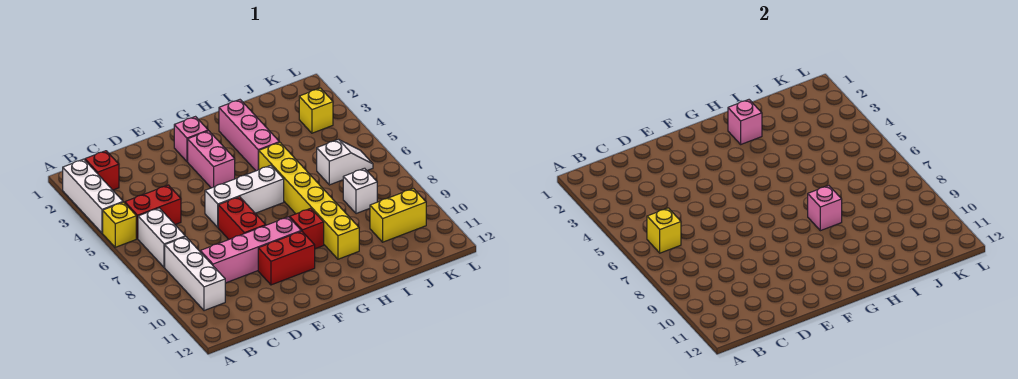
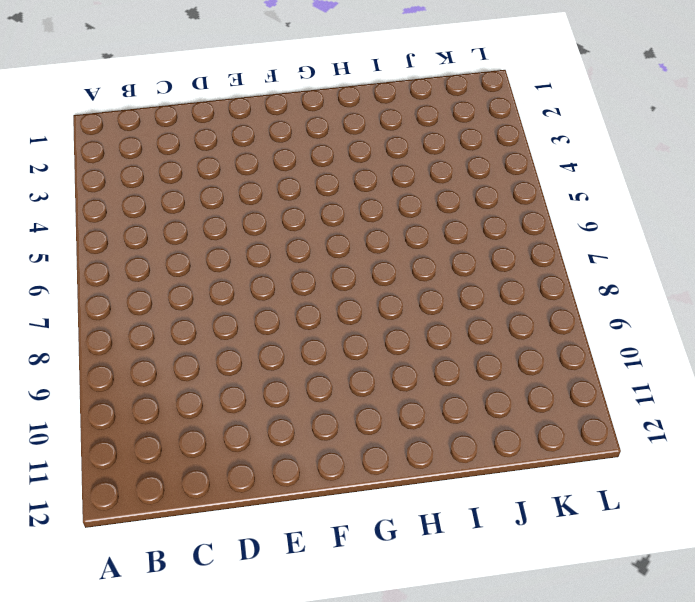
none -> white brick A2:A4 level 1
none -> yellow brick A5 level 1
none -> red brick B2 level 1

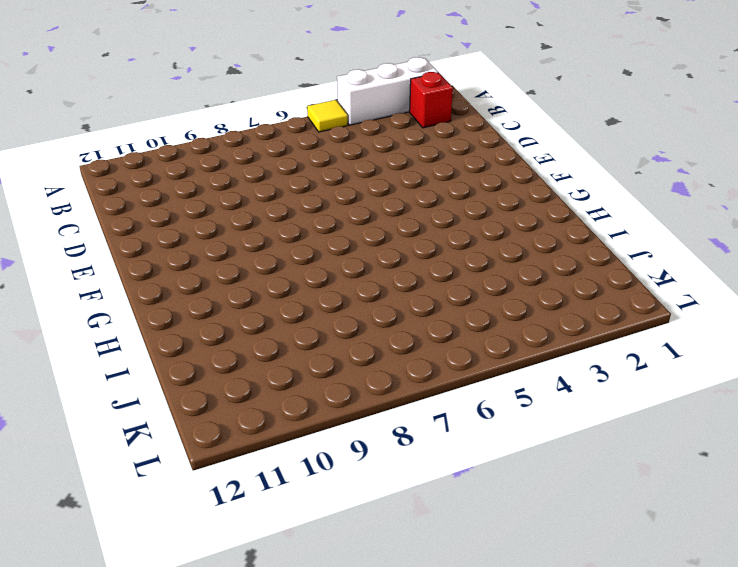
yellow tile A5 level 1 -> yellow brick A5 level 1
none -> red brick B5:C5 level 1
none -> white brick B6:B7 level 1
none -> white brick B8:B10 level 1

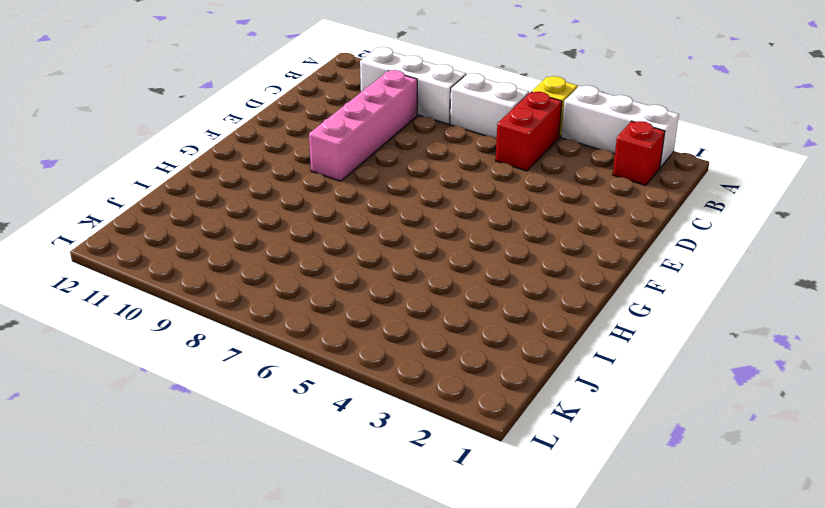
none -> white brick E6:G6 level 1
none -> red brick E7:E8 level 1
none -> red brick E10:F10 level 1

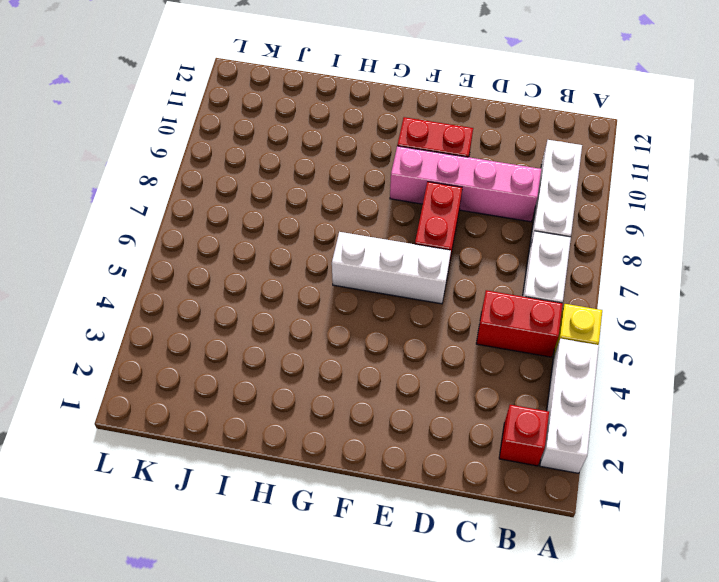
none -> pink brick F2 level 1
none -> pink brick F3:F4 level 1
none -> red brick G9 level 1

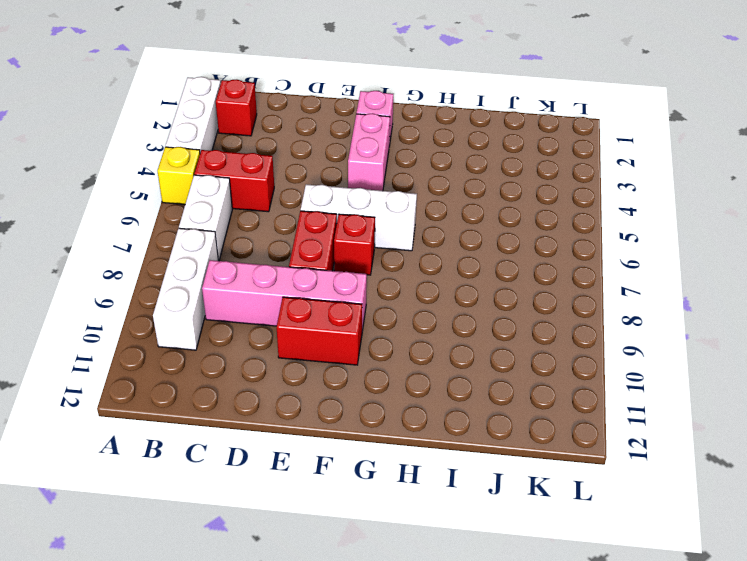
red brick F7 level 1 -> red brick G9 level 1
none -> pink brick H2:H4 level 1
none -> yellow brick H5:H10 level 1
none -> white slope J6:K6 level 1 top J

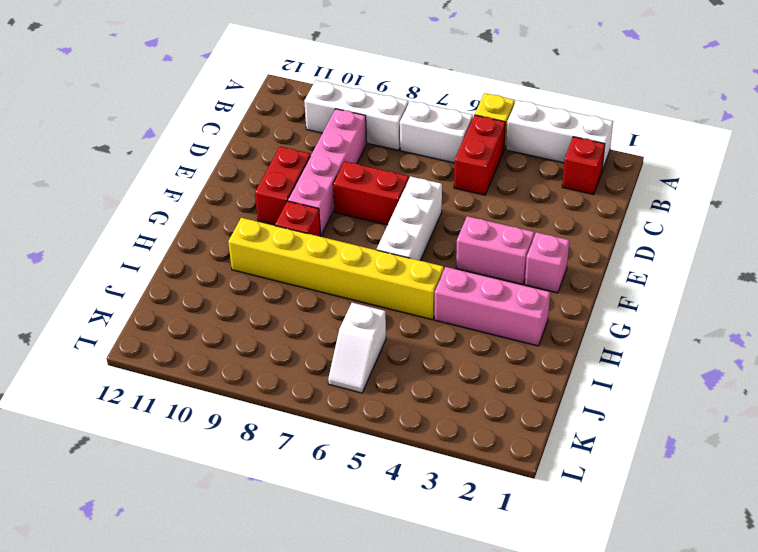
none -> white brick J8 level 1
none -> yellow brick J10:K10 level 1
none -> yellow brick K3 level 1

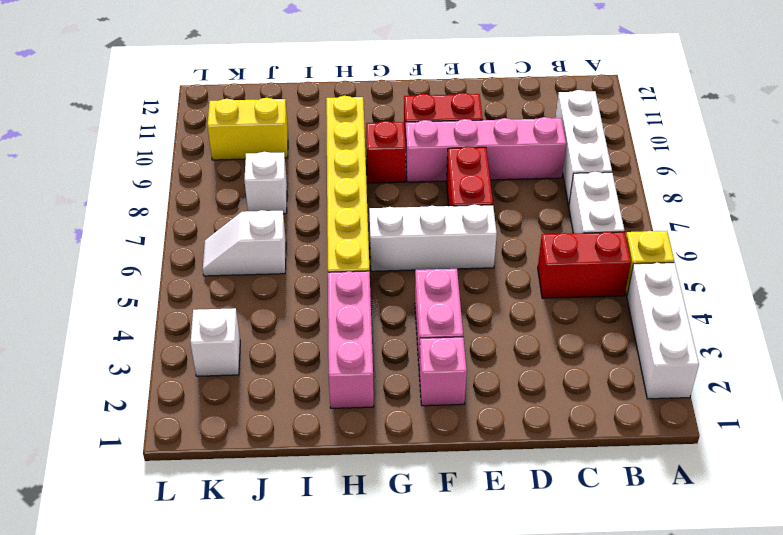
white brick K3 level 1 -> yellow brick K3 level 1
none -> red brick B2 level 1
none -> yellow brick B6 level 2
none -> pink brick H2 level 2

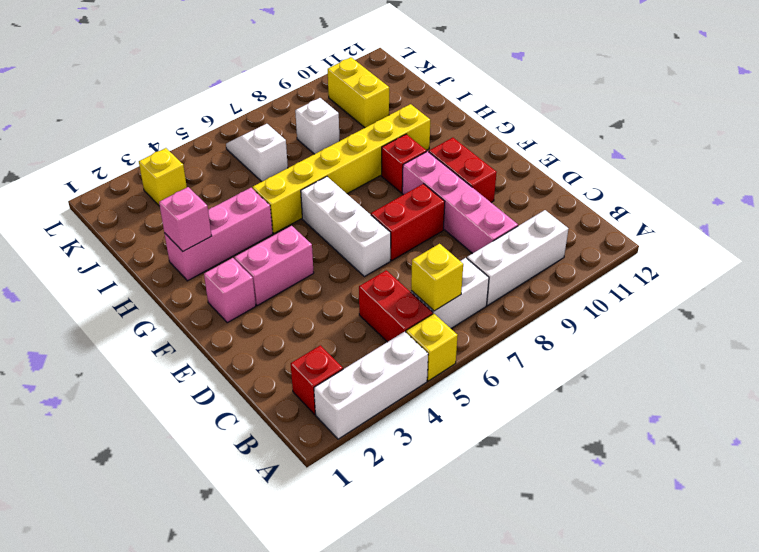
none -> pink brick H8 level 2

